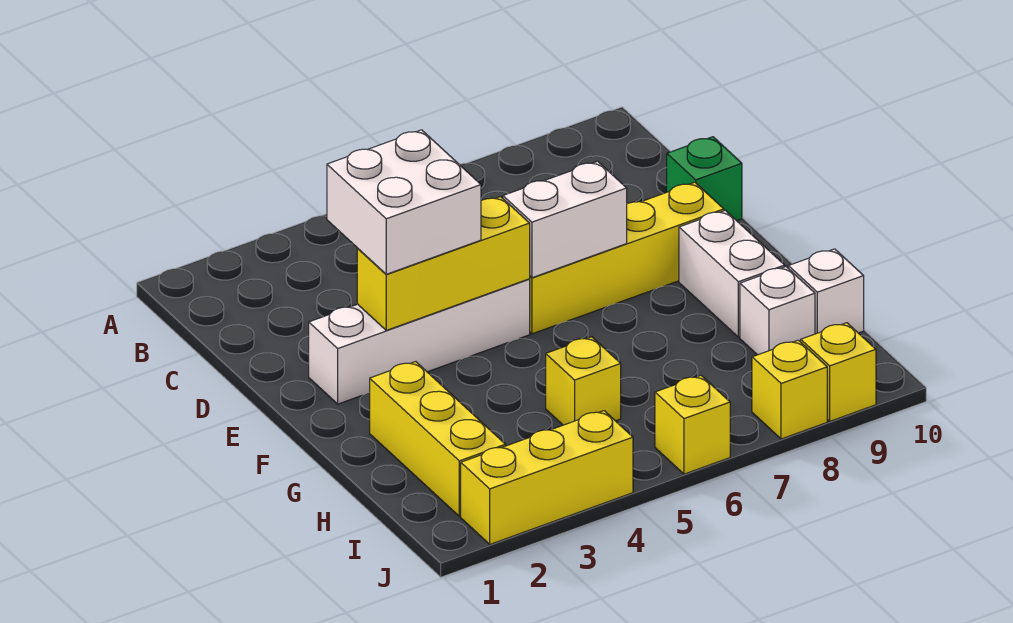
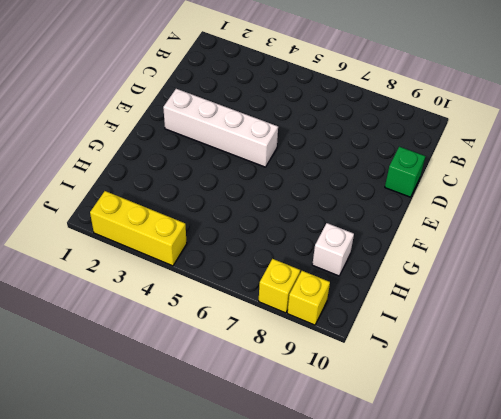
none -> yellow brick E6:E9 level 1
none -> white brick F9:G9 level 1
none -> yellow brick G2:I2 level 1

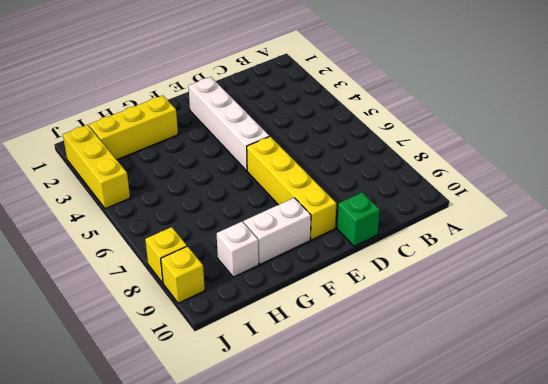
none -> yellow brick H5 level 1
none -> white brick H10 level 1
none -> yellow brick J6 level 1

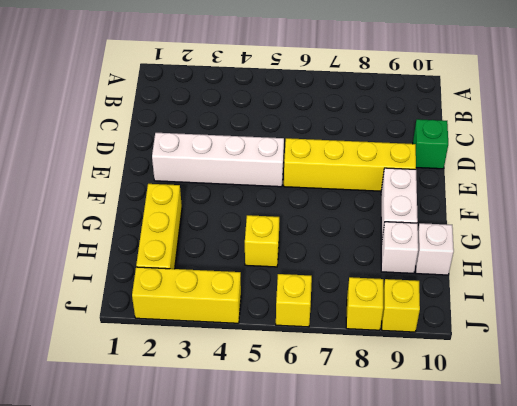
none -> yellow brick E3:E5 level 2
none -> white brick E6:E7 level 2
none -> white brick D3:E4 level 3

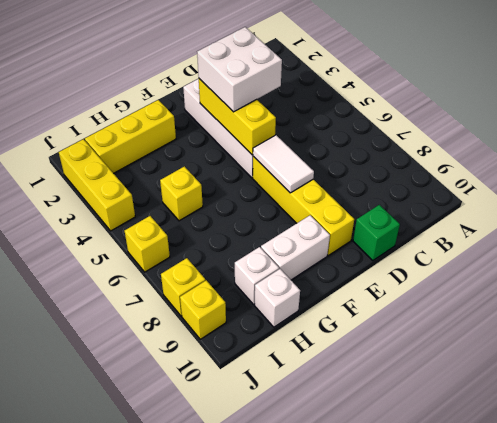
white tile E6:E7 level 2 -> white brick E6:E7 level 2

